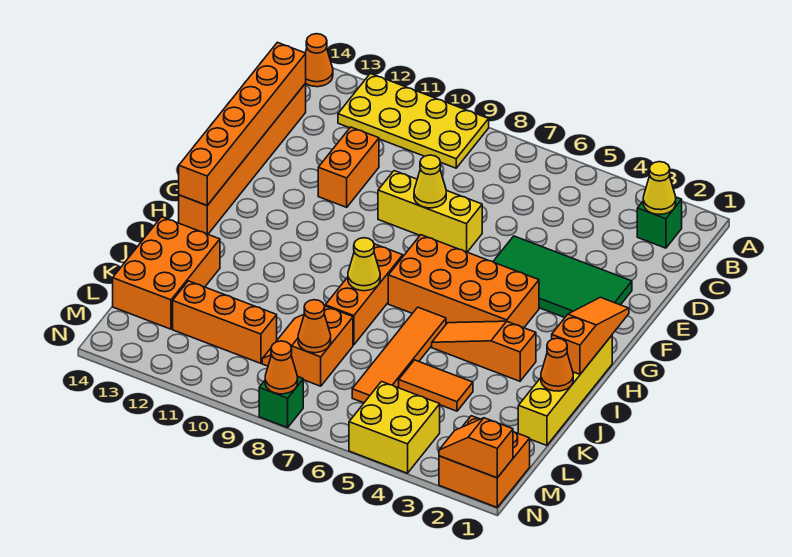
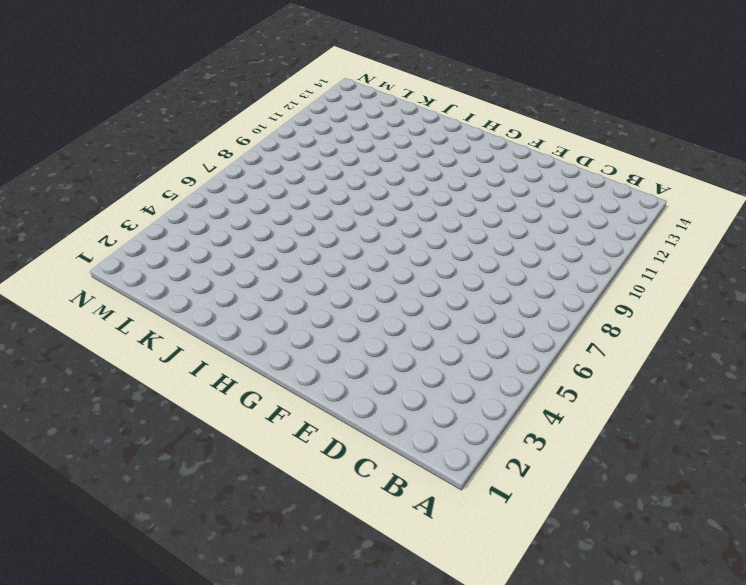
none -> yellow plate A9:B12 level 1
none -> orange cone A14 level 1
none -> green brick B2 level 1

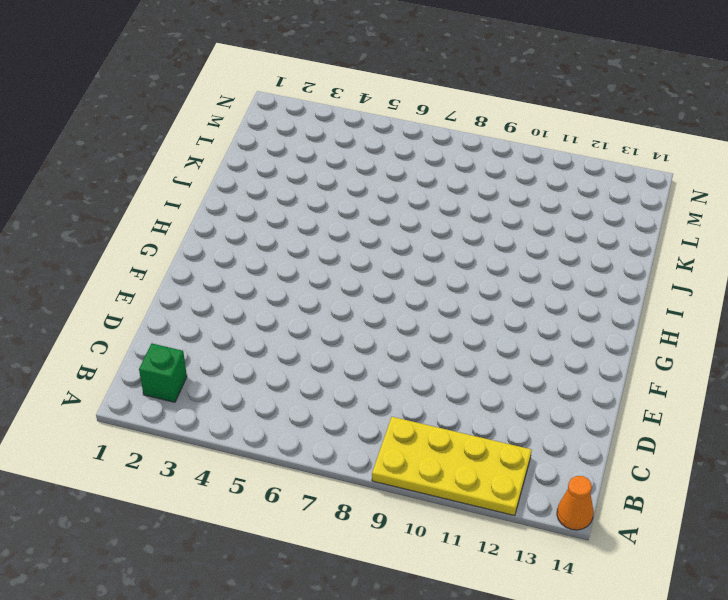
none -> orange brick C14:H14 level 1
none -> orange brick D11:E11 level 1
none -> green tile E2:F5 level 1

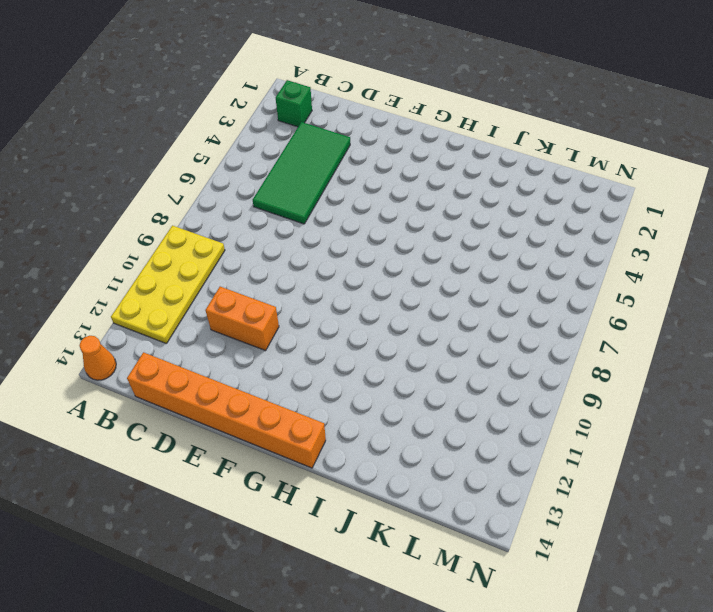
green tile C3:D6 level 1 -> green tile E2:F5 level 1
none -> yellow brick E7:E9 level 1
none -> orange brick G4:H7 level 1
none -> yellow brick H1:K1 level 1

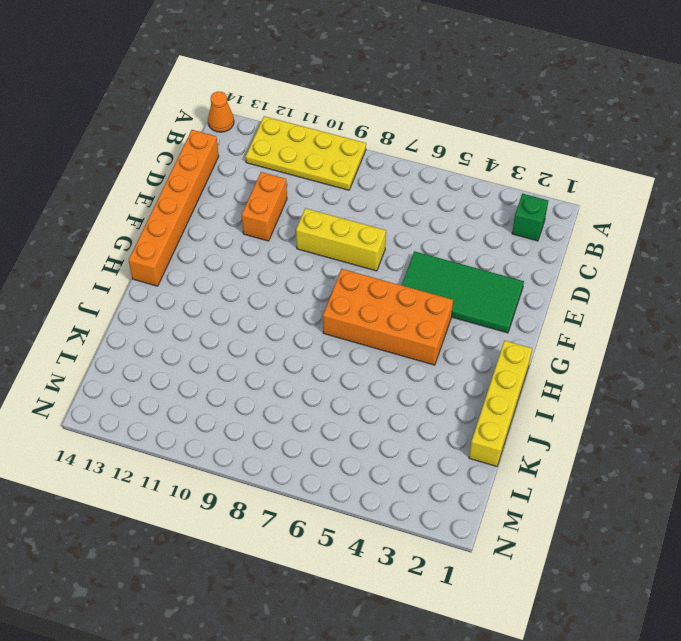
none -> orange brick H8:J8 level 1
none -> orange slope I3:I5 level 1 top 3
none -> orange tile I6:L6 level 1

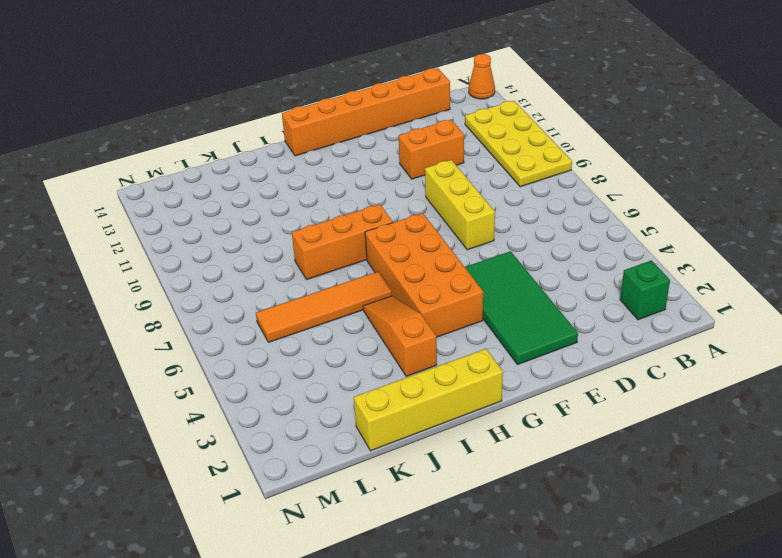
none -> orange brick J13:L14 level 1
none -> orange tile K4:K5 level 1
none -> orange slope K8:L9 level 1 top 8

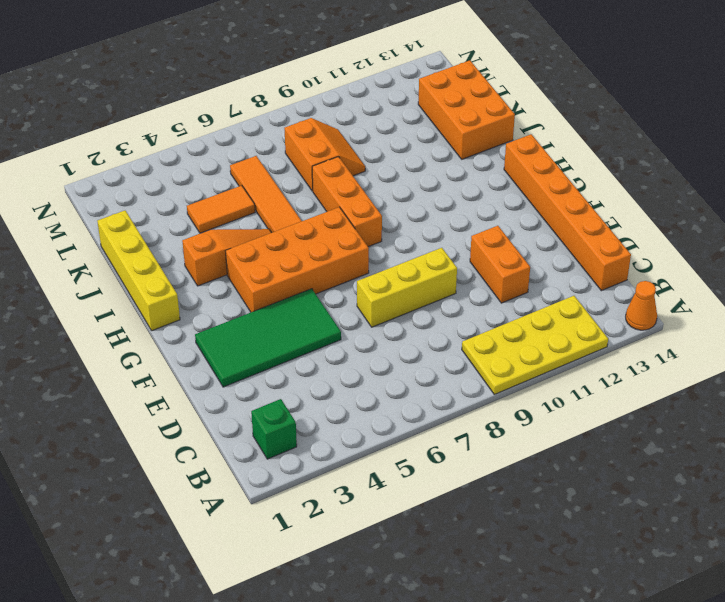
none -> orange brick L10:L12 level 1
none -> orange brick M1:N2 level 1
none -> yellow brick M4:N5 level 1

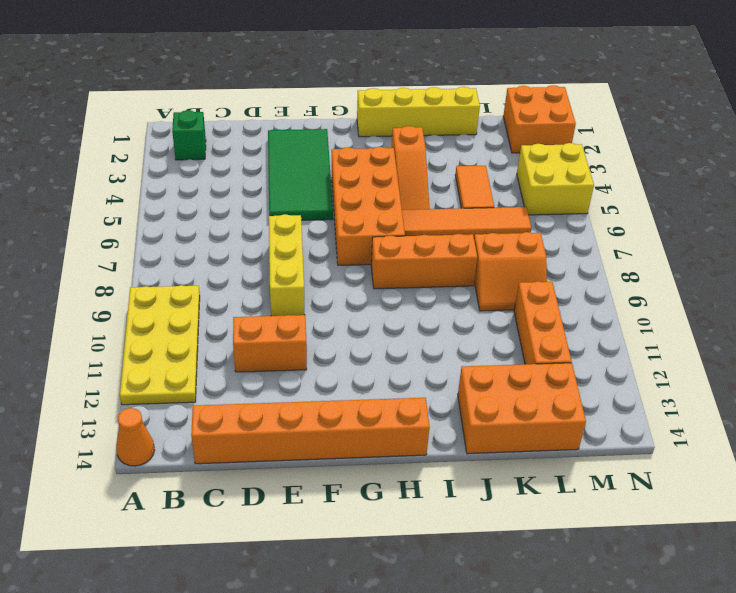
none -> green brick N8 level 1
none -> yellow cone B2 level 2
none -> orange brick C14:H14 level 2

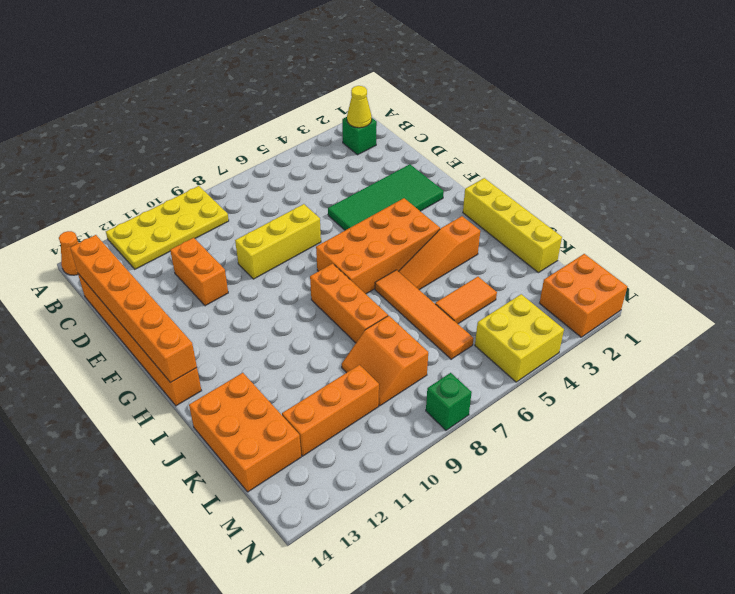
none -> yellow cone E8 level 2
none -> orange slope G1:I1 level 2 top I
none -> yellow cone I8 level 2

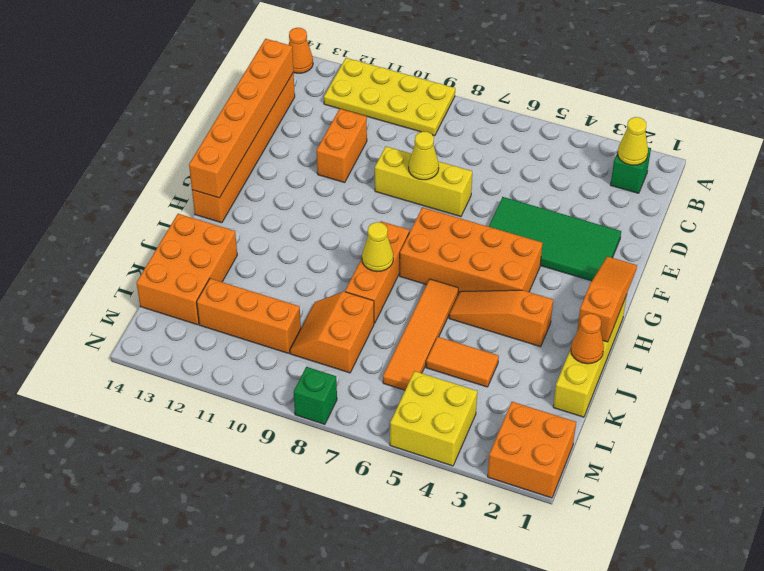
none -> orange cone L8 level 2
none -> orange slope N1:N2 level 2 top 1
none -> orange cone N8 level 2

